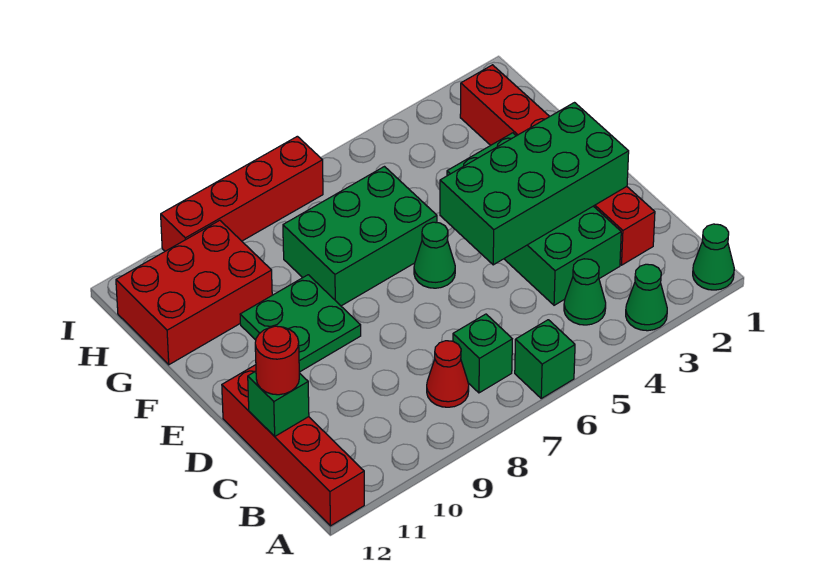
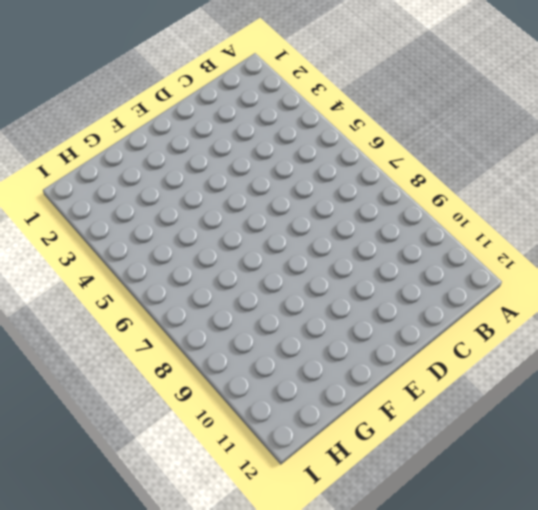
none -> green cone A1 level 1
none -> green cone A3 level 1
none -> green brick A6 level 1

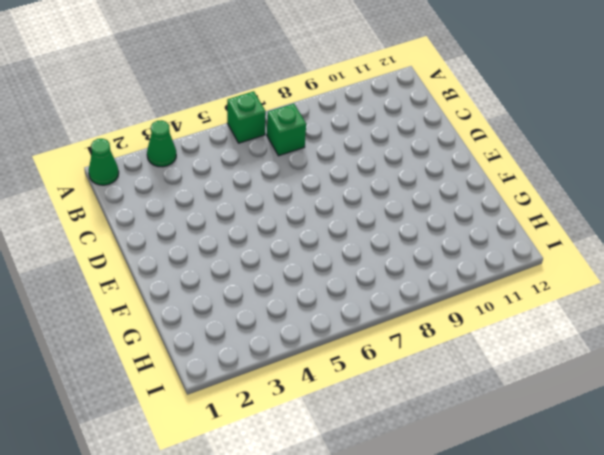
none -> red brick A12:D12 level 1
none -> green cone B4 level 1
none -> red cone B8 level 1

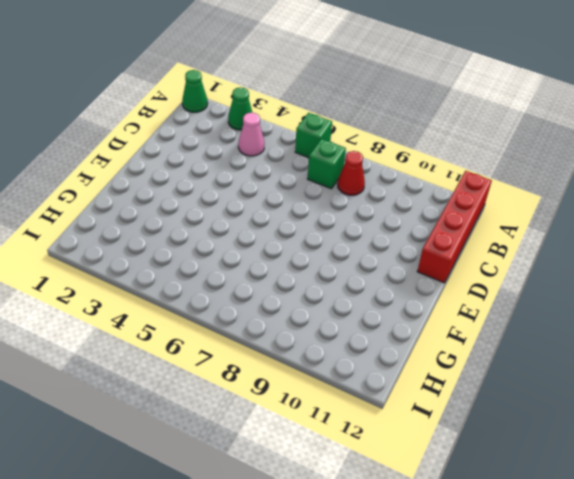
pink cone B4 level 1 -> green cone B4 level 1
none -> red brick C2:H2 level 1
none -> green brick C3:F4 level 1
none -> green cone E6 level 1

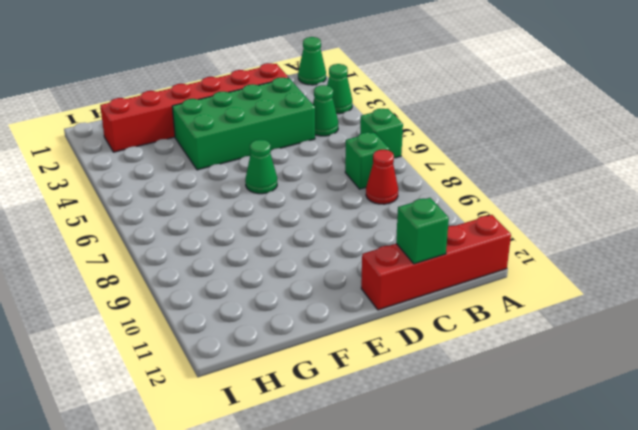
none -> green plate E9:F10 level 1
none -> green brick F6:G8 level 1
none -> red brick G10:H12 level 1

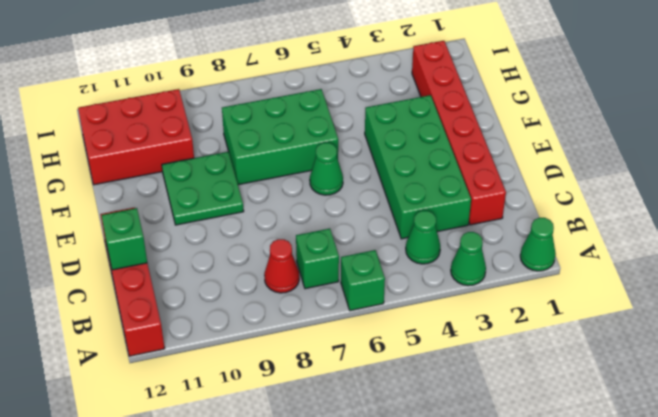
none -> red brick I7:I10 level 1
none -> green brick D2:E5 level 2
none -> red round brick C12 level 3

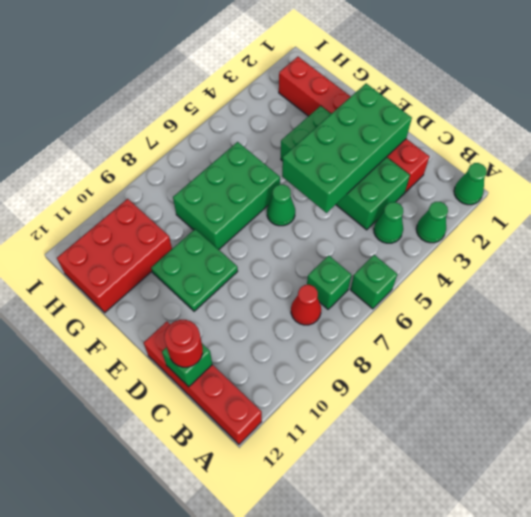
none -> red brick I7:I10 level 1

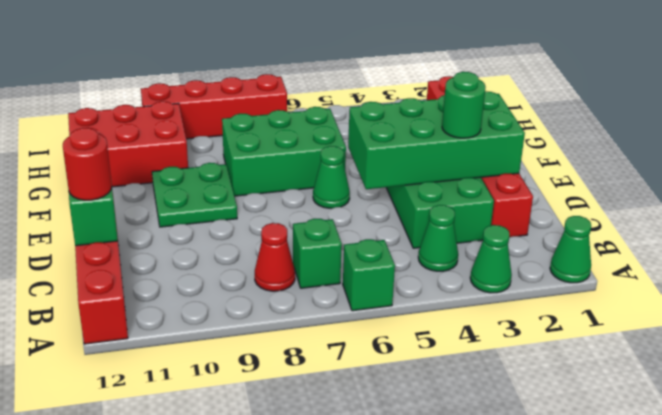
green round brick D3 level 3 -> none

